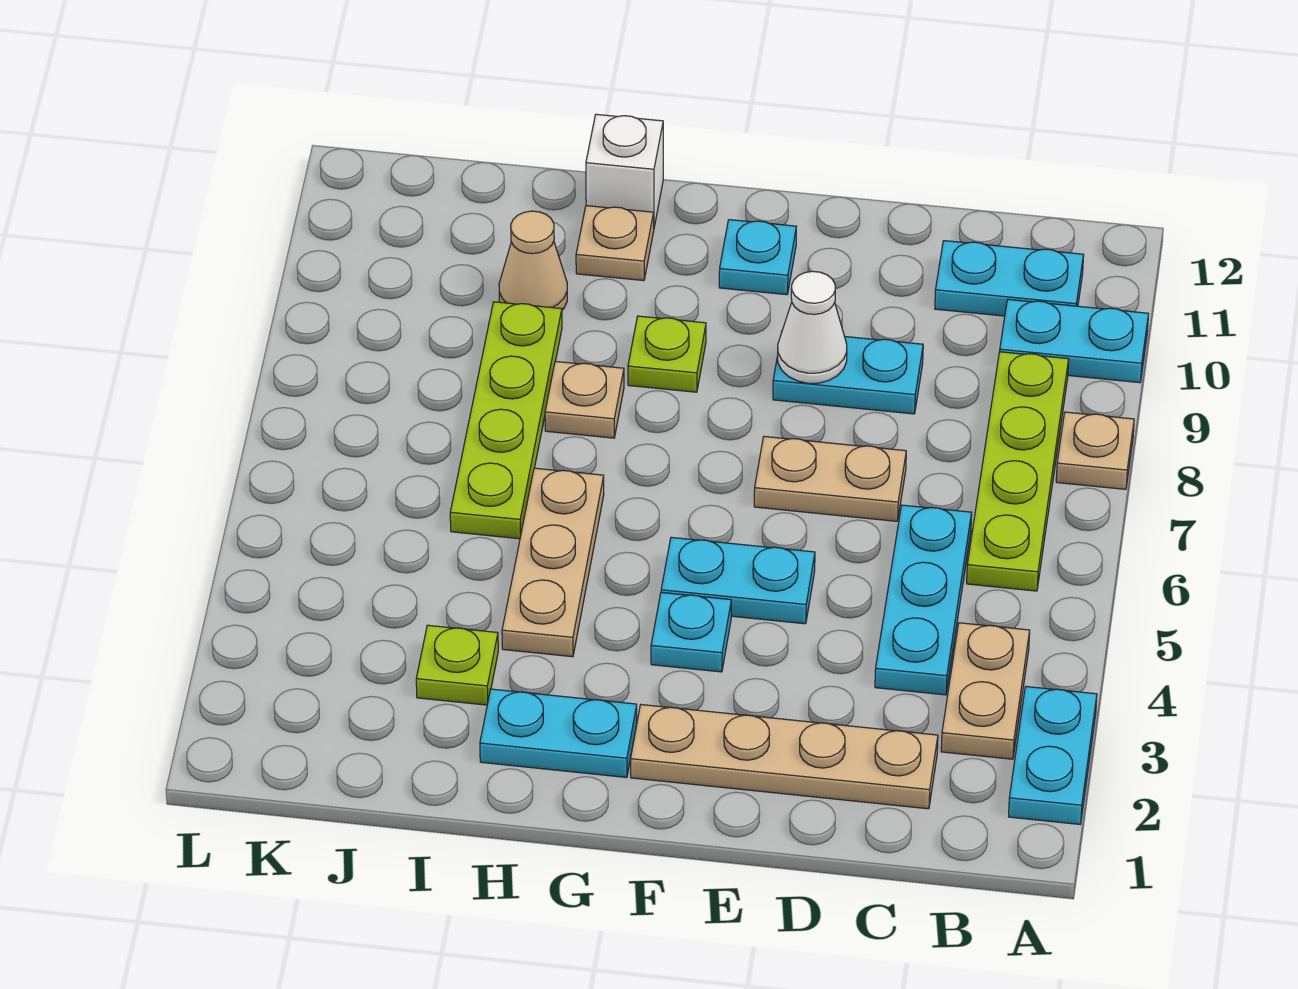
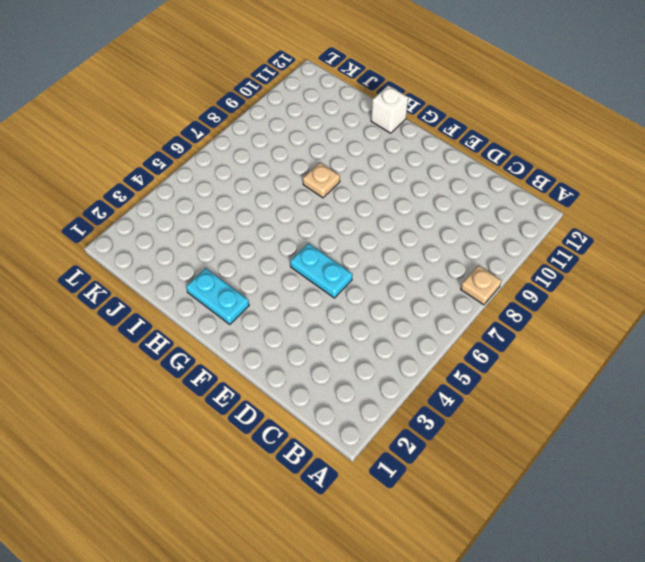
none -> cyan plate A2:A3 level 1
none -> cyan plate A10:B10 level 1
none -> tan plate B3:B4 level 1

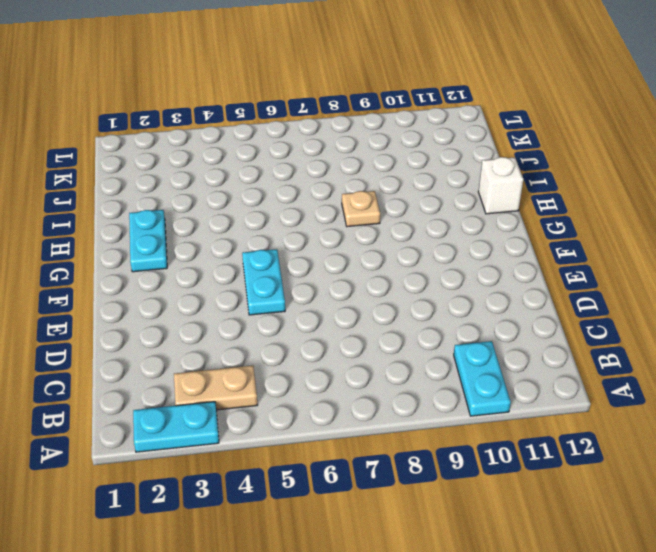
none -> tan plate A8 level 1
none -> lime plate B6:B9 level 1
none -> cyan plate B11:C11 level 1

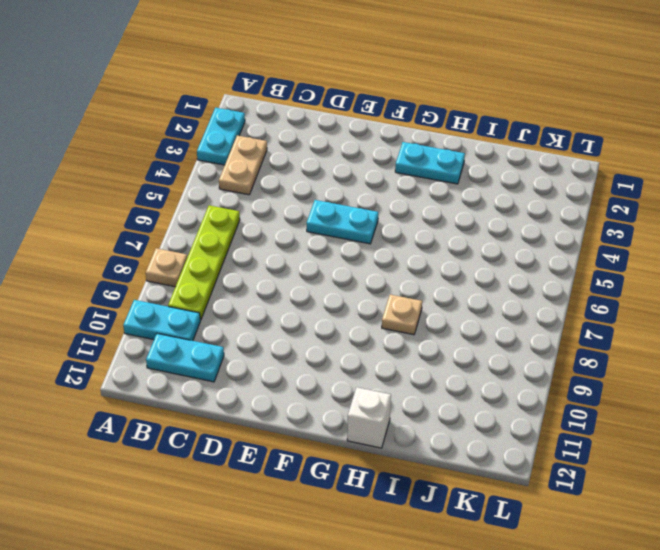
none -> tan plate C2:F2 level 1
none -> cyan plate C4:C6 level 1
none -> tan plate D7:E7 level 1

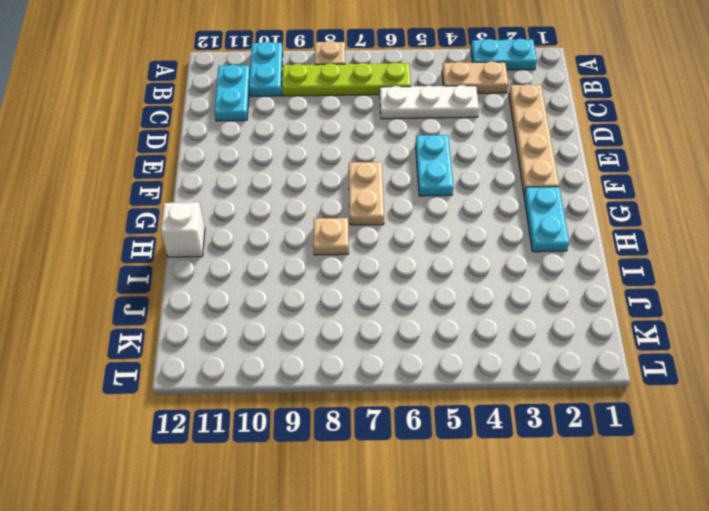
white plate C4:C6 level 1 -> cyan plate C4:C6 level 1
tan plate F7:G7 level 1 -> tan plate D7:E7 level 1
none -> cyan plate D9:E9 level 1
none -> cyan plate F4 level 1
none -> cyan plate F11 level 1

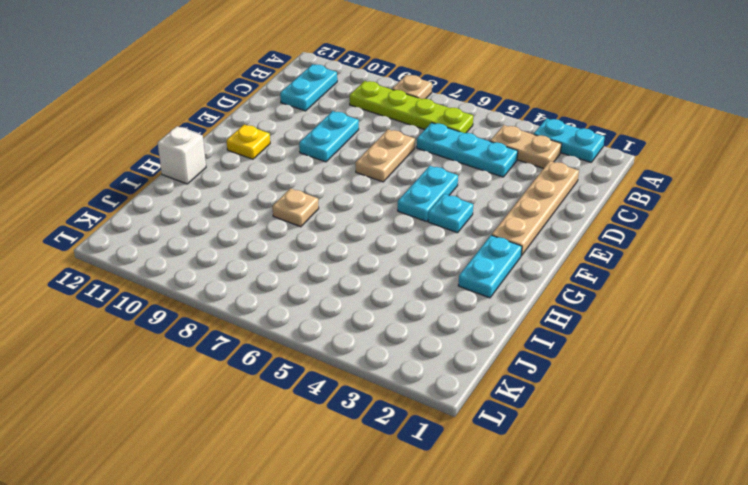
yellow plate F11 level 1 -> cyan plate F11 level 1
none -> cyan plate A10:B10 level 1
none -> lime plate G9 level 1
none -> tan plate H4:H6 level 1

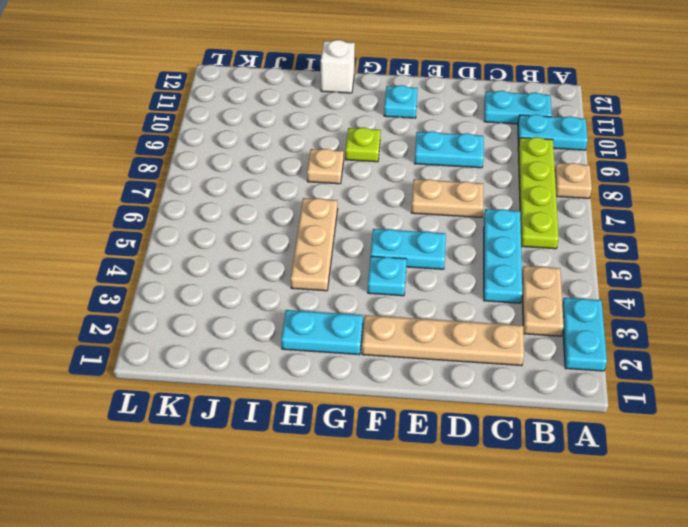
none -> tan plate H11 level 1
none -> lime plate I3 level 1
none -> lime plate I6:I9 level 1

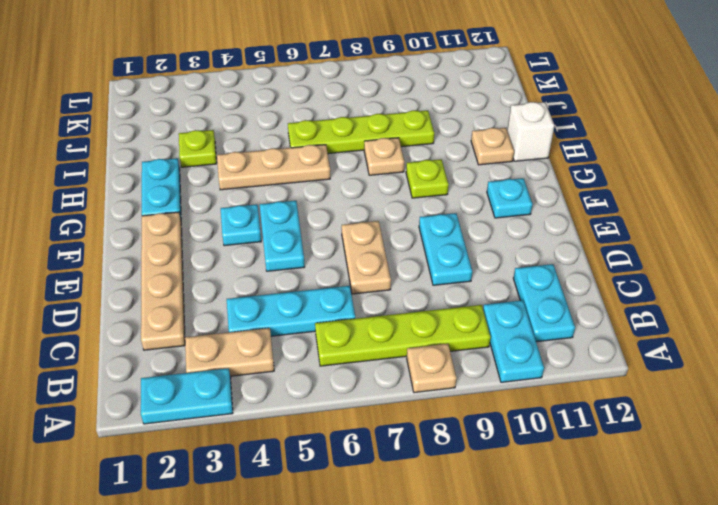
none -> tan cone I10 level 1
none -> white cone E9 level 2

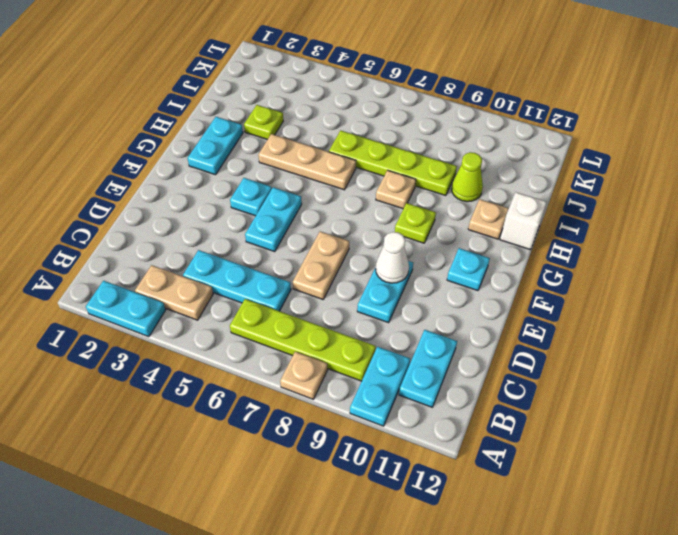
lime cone I10 level 1 -> tan cone I10 level 1
none -> tan plate C2:F2 level 1

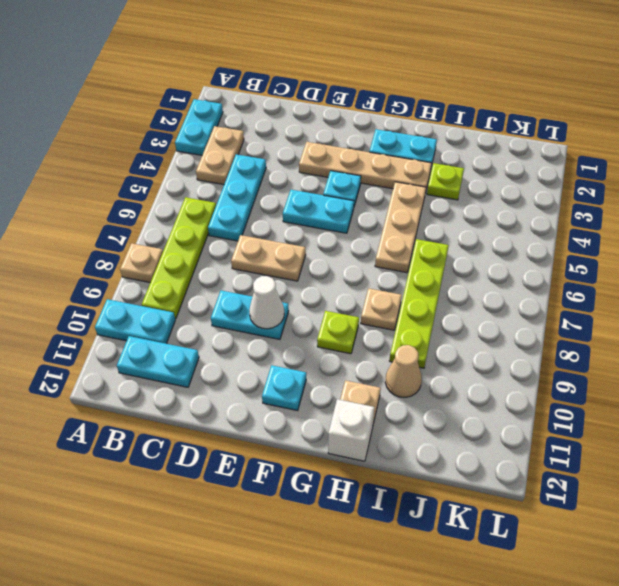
tan plate E3:H3 level 1 -> tan plate C2:F2 level 1

